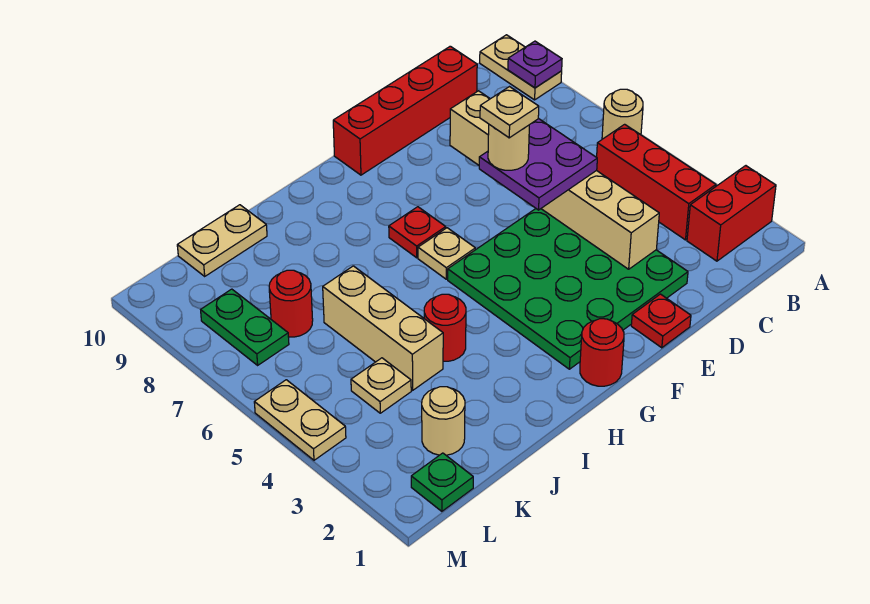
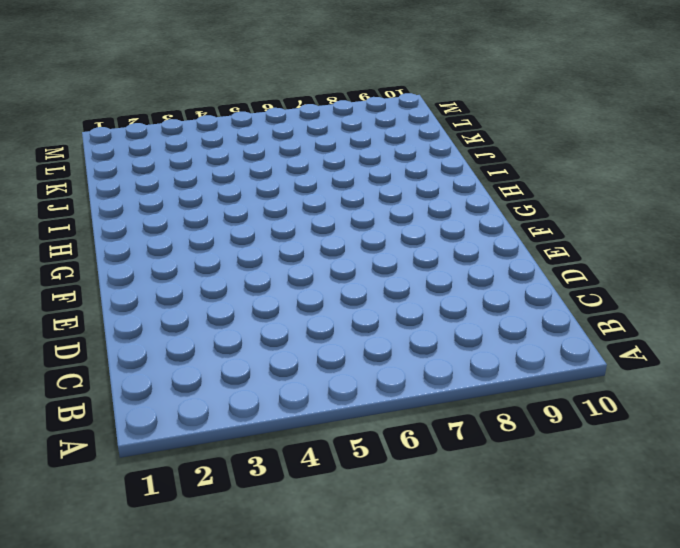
none -> red brick A2:B2 level 1
none -> tan round brick A6 level 1
none -> tan plate A9:A10 level 1

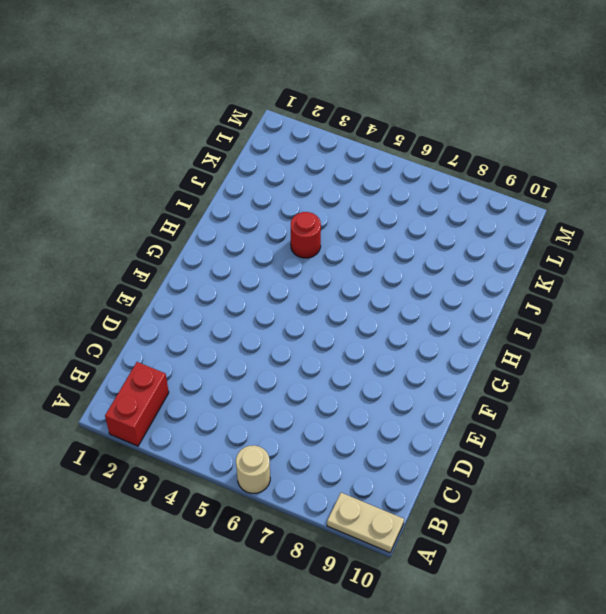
none -> red brick B3:B5 level 1
none -> red brick C10:F10 level 1
none -> green plate D2:G5 level 1

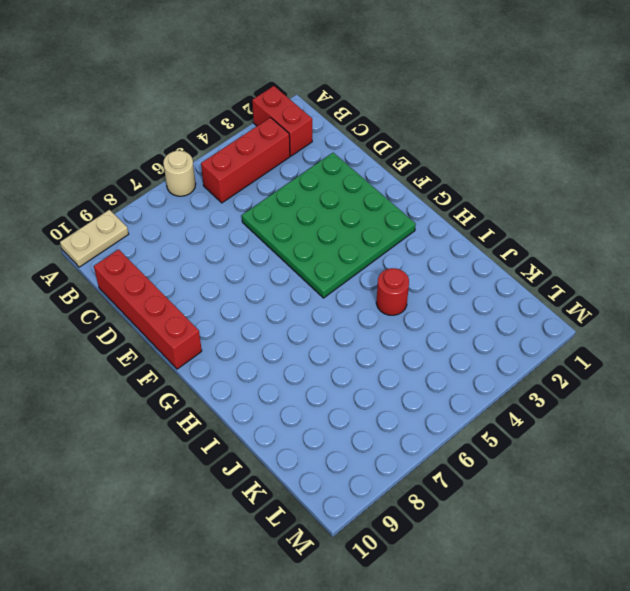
none -> red plate E1 level 1
none -> red round brick G1 level 1
none -> tan plate G6 level 1

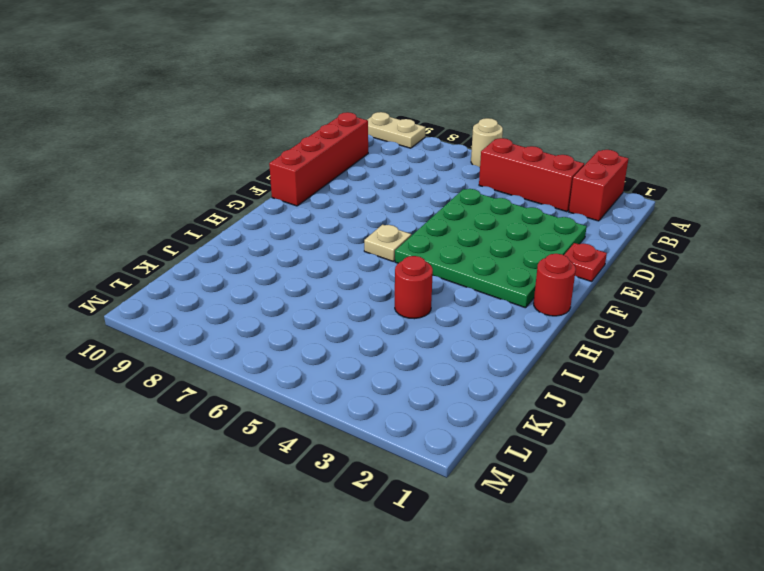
none -> red plate G7 level 1
none -> tan brick J4:J6 level 1
none -> tan plate J10:K10 level 1

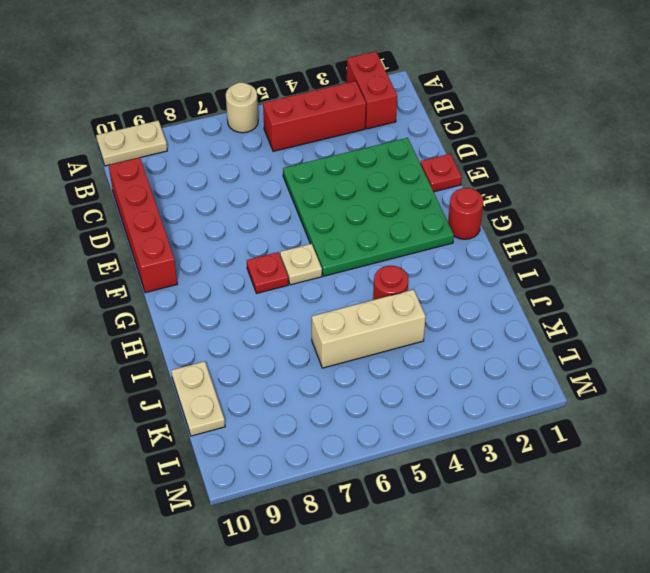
none -> tan round brick K2 level 1
none -> tan plate K4 level 1
none -> red round brick K7 level 1

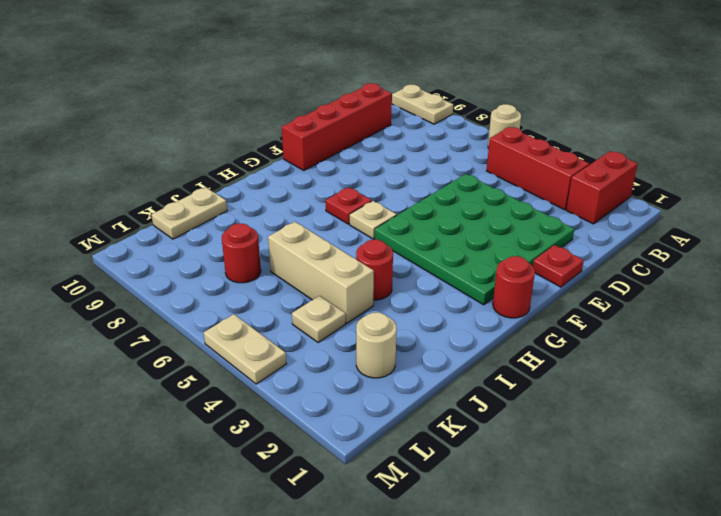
none -> green plate L1 level 1
none -> green plate L7:L8 level 1
none -> purple plate A9 level 2

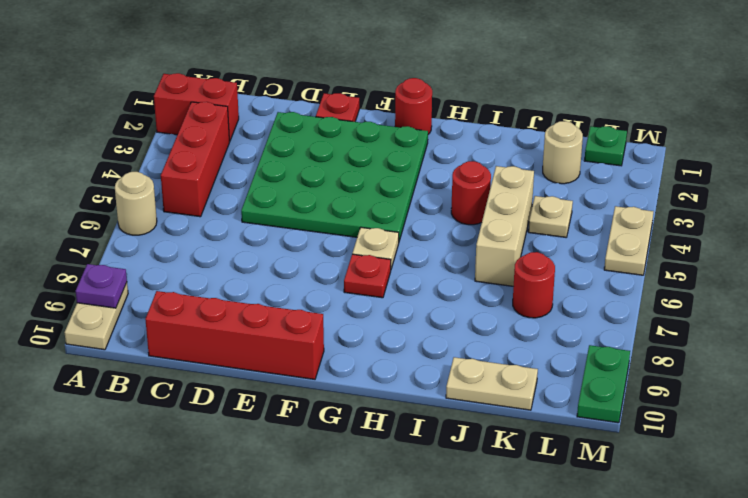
green plate M9:M10 level 1 -> green plate L7:L8 level 1
none -> tan brick D3:D8 level 2
none -> purple plate D5:E6 level 3
none -> tan round brick E6 level 4

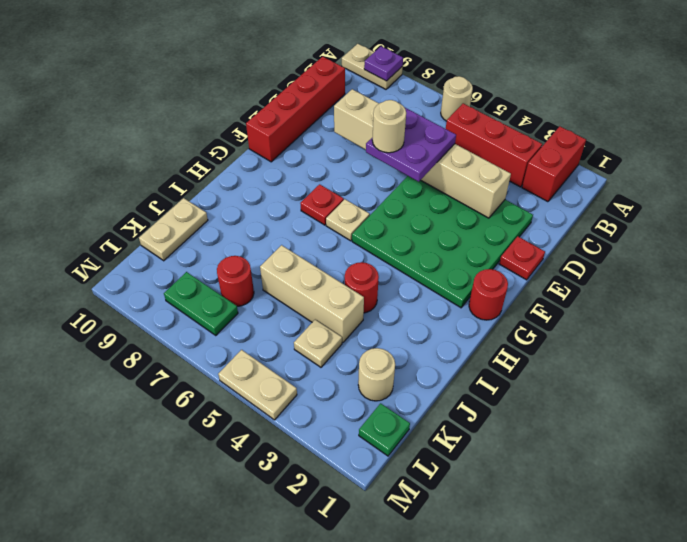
none -> tan plate E6 level 5

